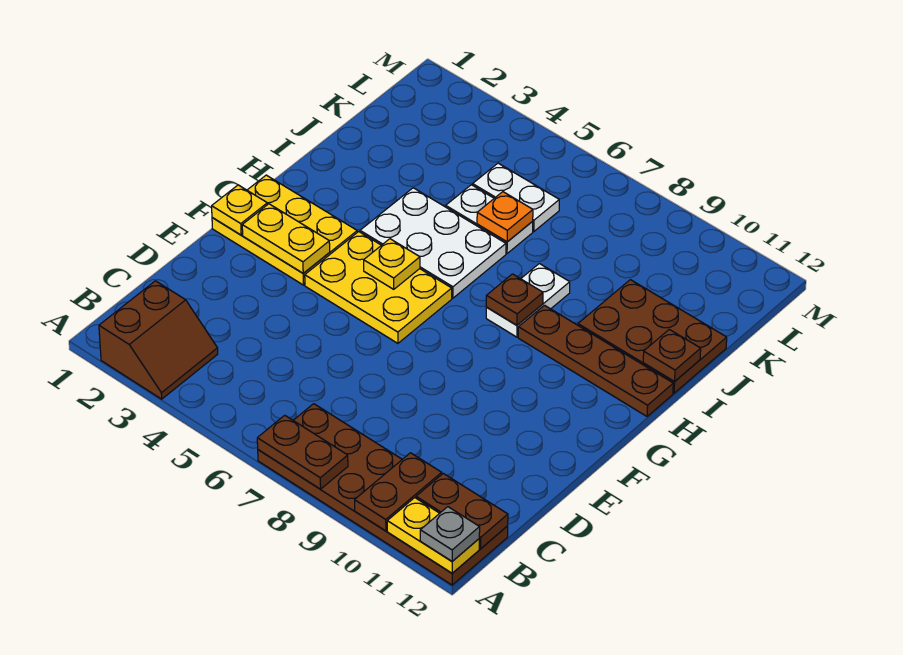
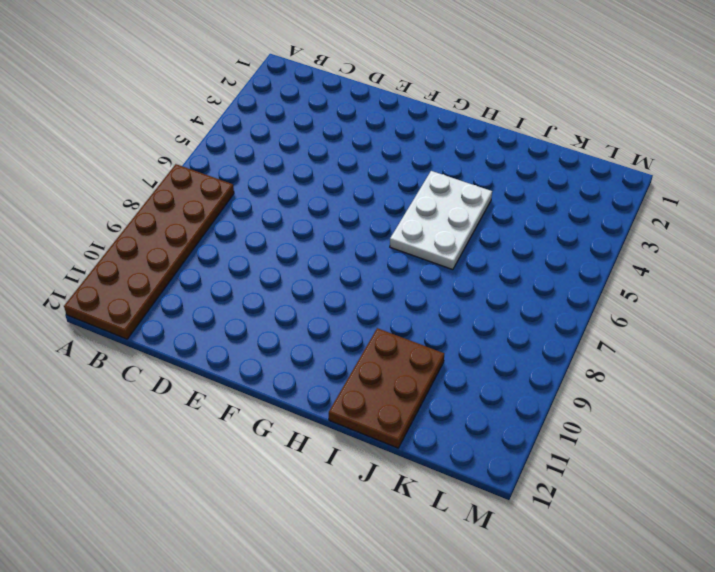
none -> brown slope A2:B3 level 1 top 2
none -> yellow plate F1:G3 level 1
none -> yellow plate F4:G6 level 1

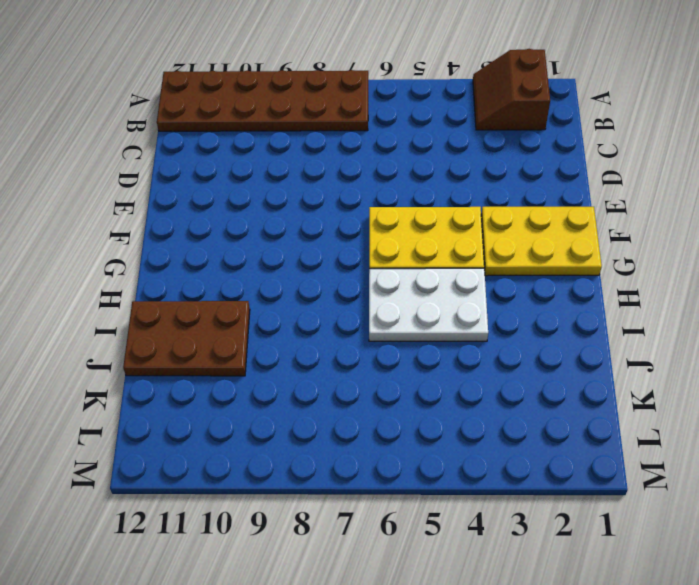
none -> white plate H8:I8 level 1
none -> brown plate H9:H12 level 1
none -> white plate J5:J6 level 1

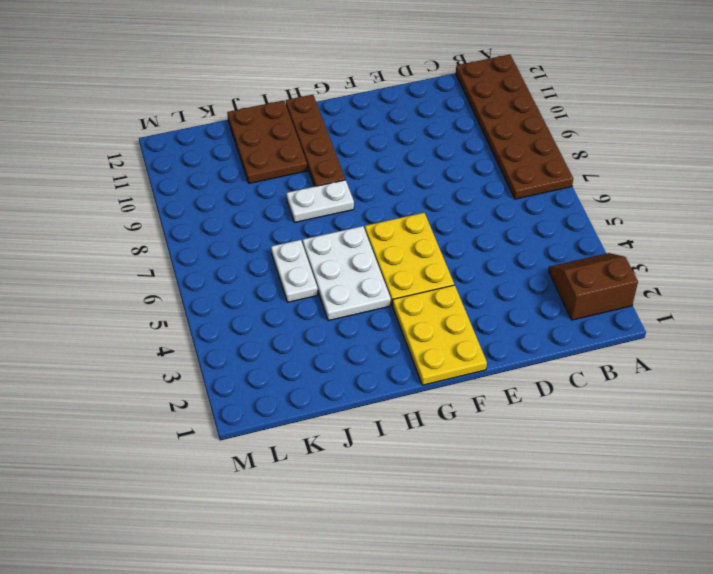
none -> white plate K5:K6 level 1
none -> brown plate A7:A8 level 2
none -> brown plate A10:B10 level 2

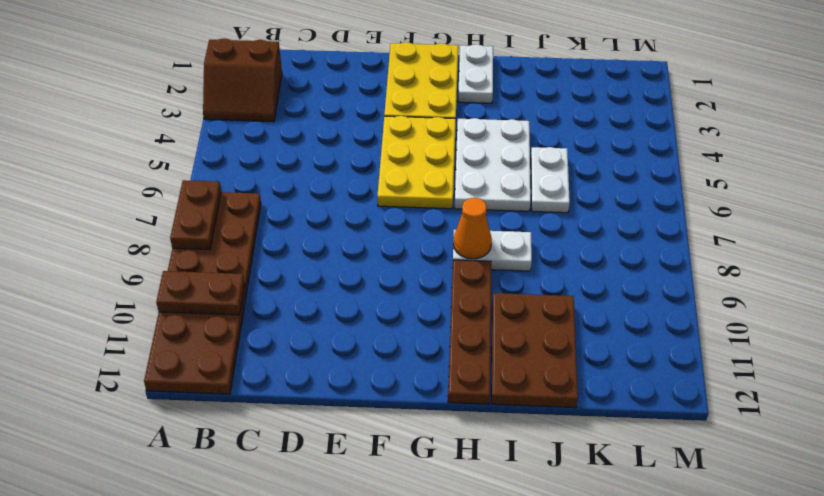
white plate H1:H2 level 1 -> white plate K5:K6 level 1
orange cone H8 level 2 -> brown plate H8 level 2
none -> yellow plate A11:A12 level 2
none -> brown plate B11:B12 level 2
none -> yellow plate F1 level 2

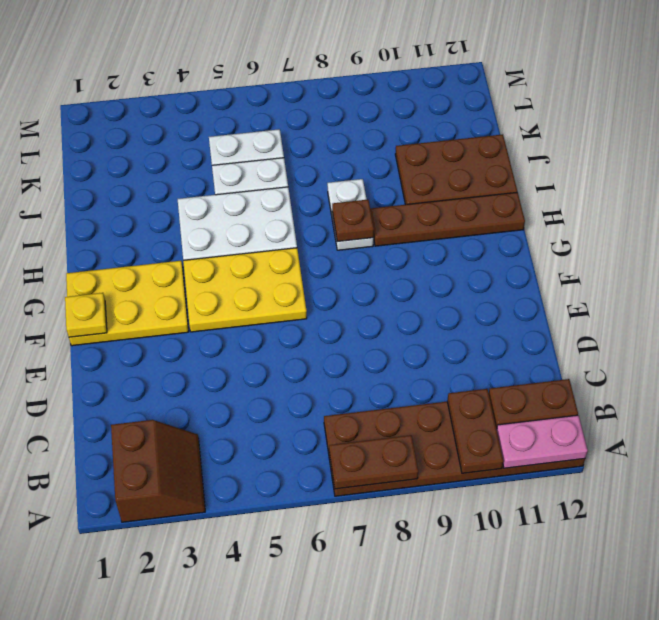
pink plate A11:A12 level 2 -> yellow plate A11:A12 level 2
none -> yellow plate F2:F3 level 2
none -> yellow plate G5 level 2
none -> brown plate I12 level 2

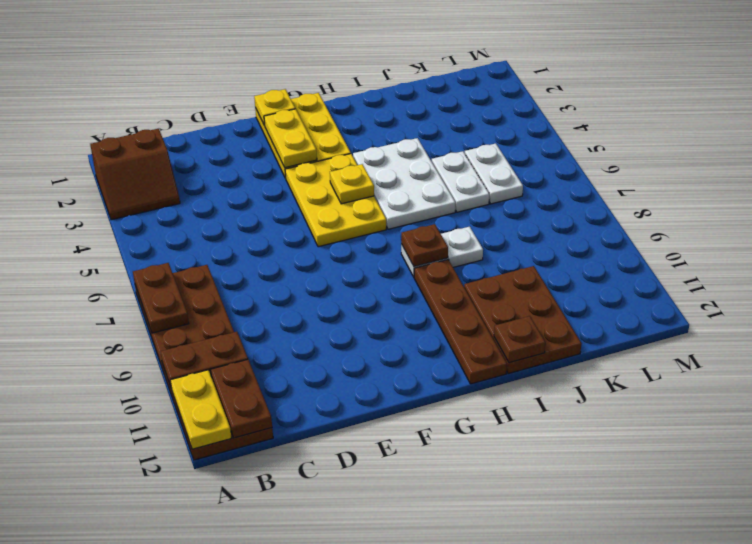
none -> orange plate J6 level 2
none -> grey plate A12 level 3

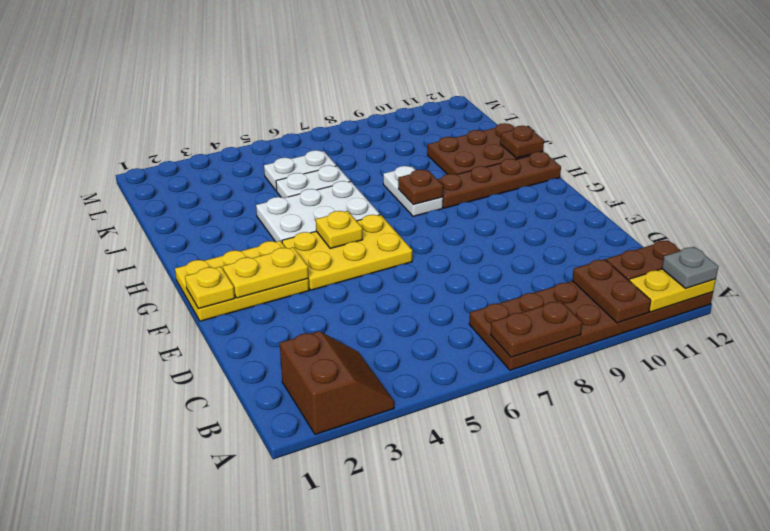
none -> orange plate J6 level 2

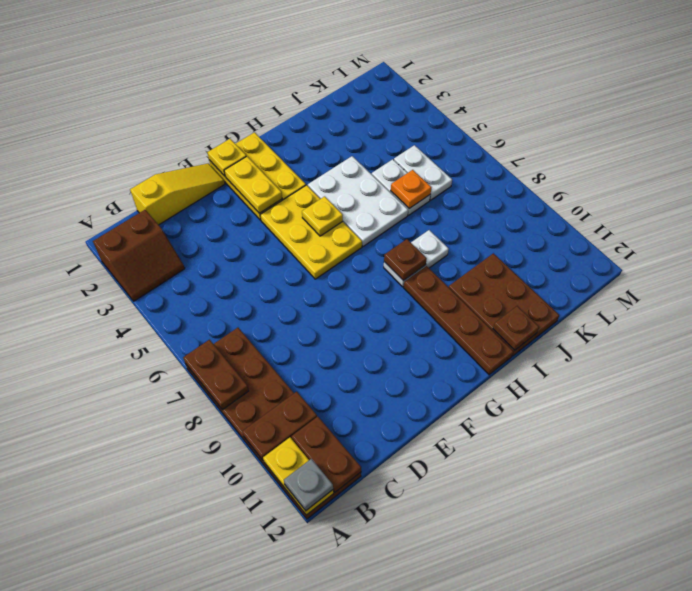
yellow slope C1:E1 level 1 top C -> none

